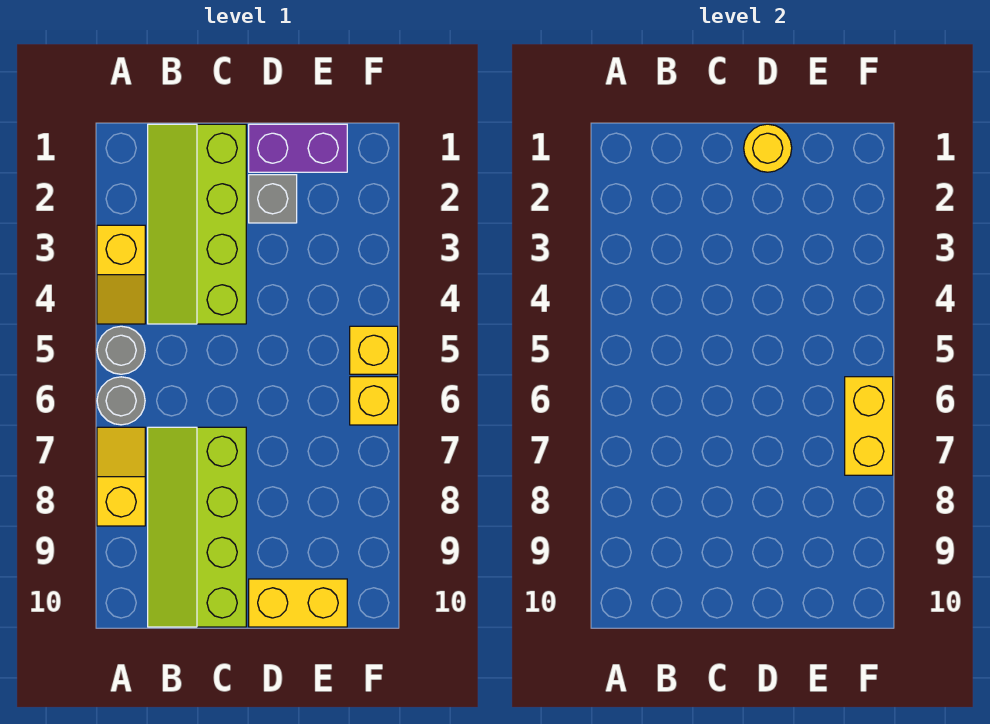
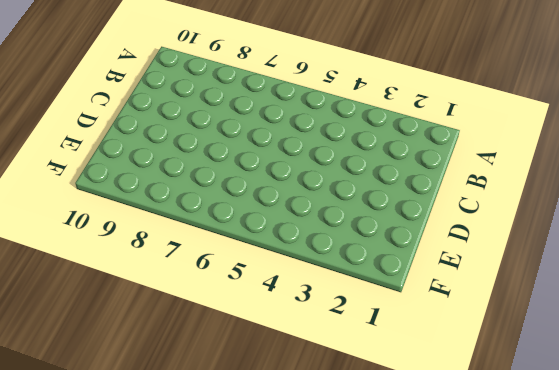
none -> yellow slope A3:A4 level 1 top 3
none -> grey round brick A5 level 1
none -> grey round brick A6 level 1

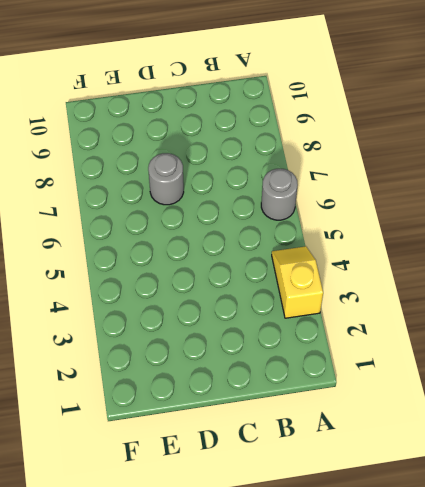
grey round brick D7 level 1 -> grey round brick A5 level 1
none -> yellow slope A7:A8 level 1 top 8
none -> lime slope B1:C4 level 1 top C
none -> lime slope B7:C10 level 1 top C

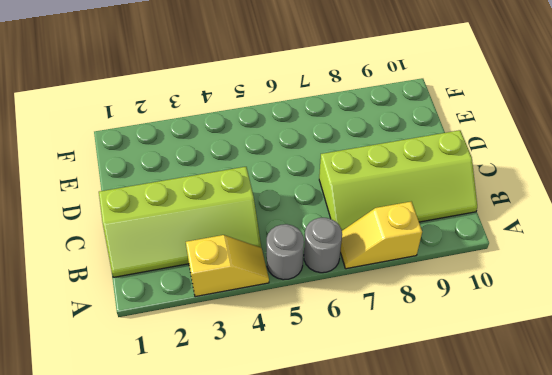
none -> purple brick D1:E1 level 1
none -> grey brick D2 level 1
none -> yellow brick D10:E10 level 1

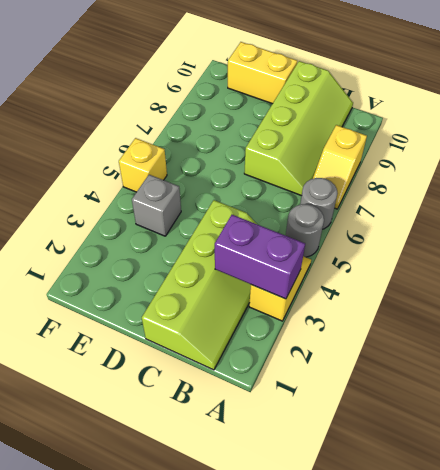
purple brick A3:B3 level 2 -> purple brick D1:E1 level 1
grey brick E4 level 1 -> grey brick D2 level 1
none -> yellow brick F6 level 1
none -> yellow round brick D1 level 2
none -> yellow brick F6:F7 level 2

